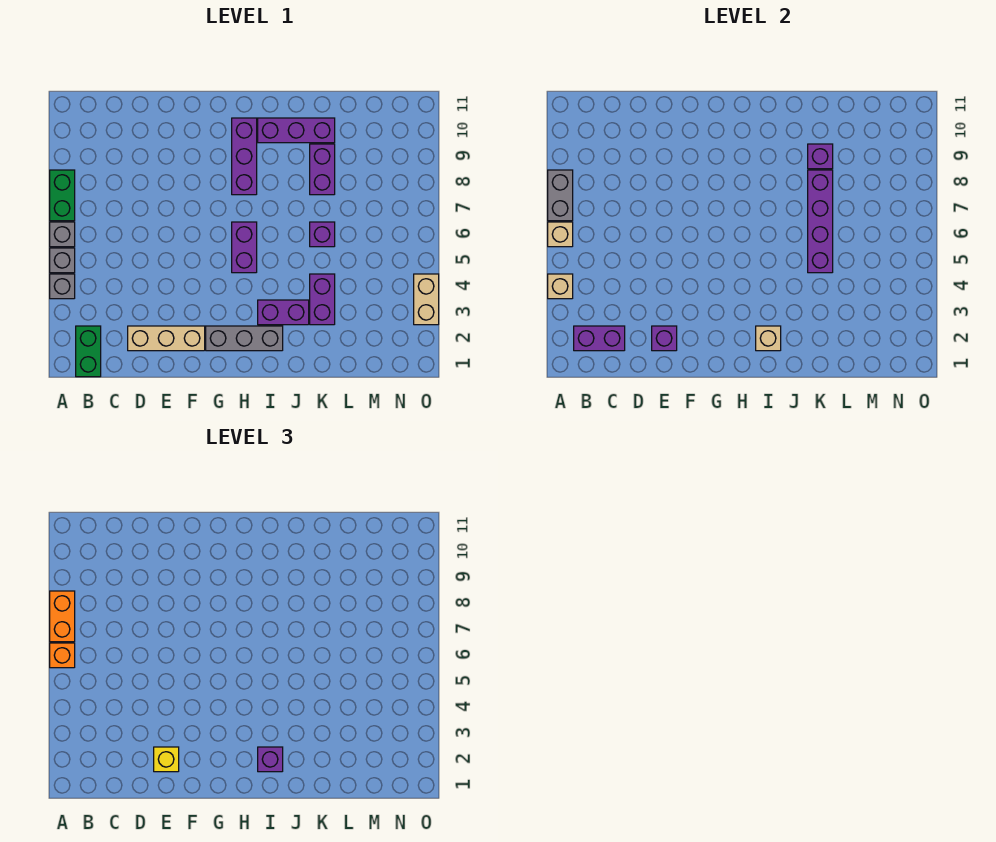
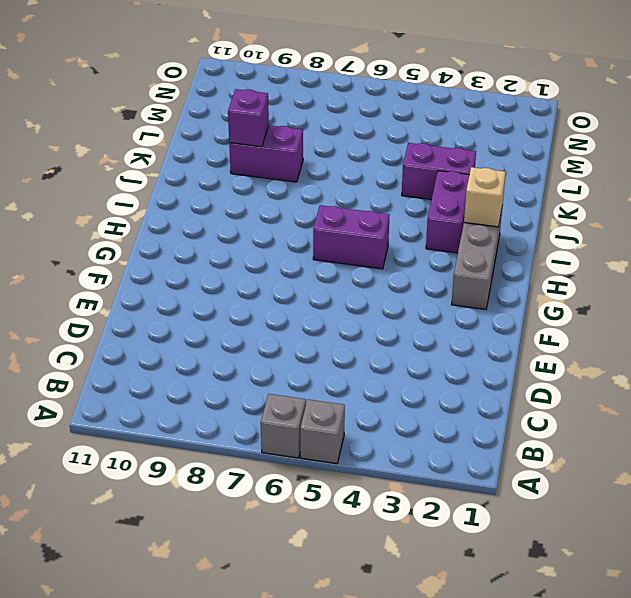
none -> grey brick A4 level 1
none -> green brick A7:A8 level 1
none -> green brick B1:B2 level 1

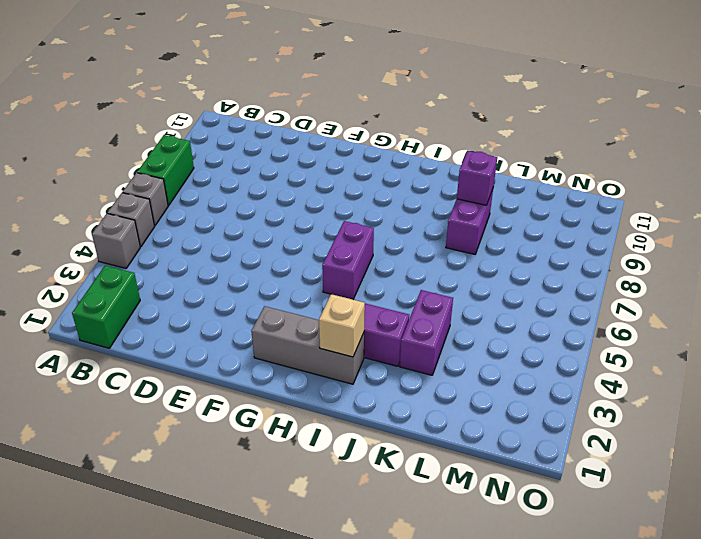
none -> tan brick D2:F2 level 1
none -> purple brick H8:H10 level 1
none -> purple brick I10:K10 level 1

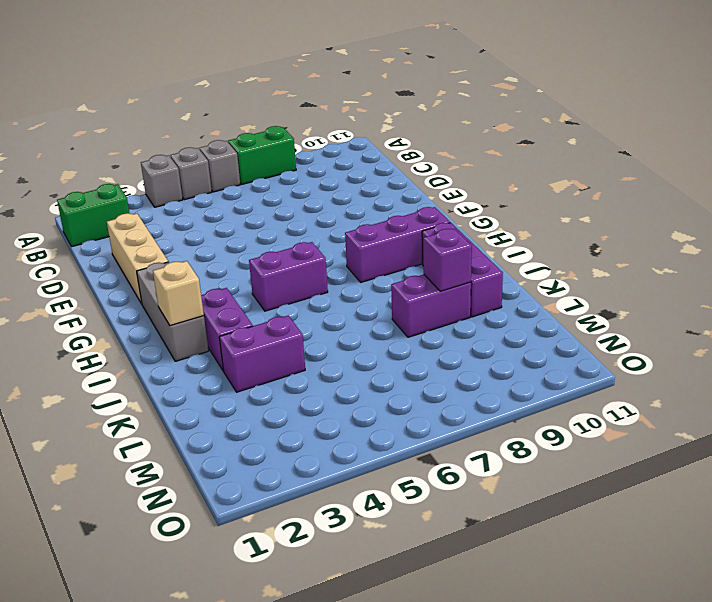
none -> purple brick K6 level 1
none -> tan brick O3:O4 level 1
none -> tan brick A4 level 2

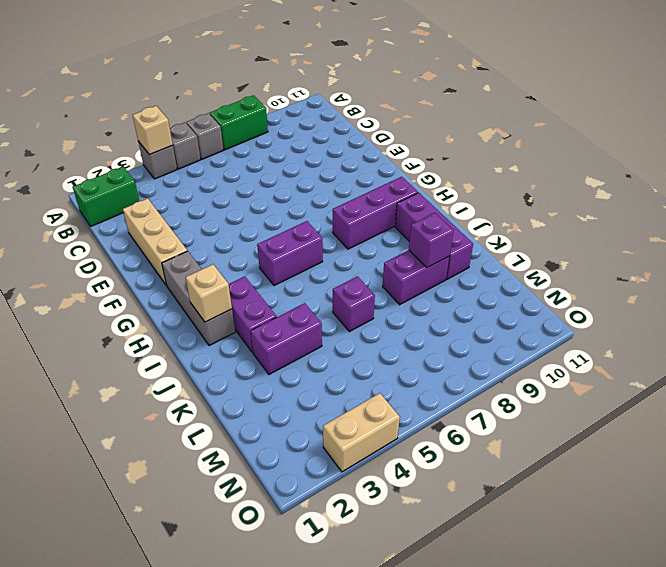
none -> tan brick A6 level 2
none -> grey brick A7:A8 level 2
none -> purple brick B2:C2 level 2

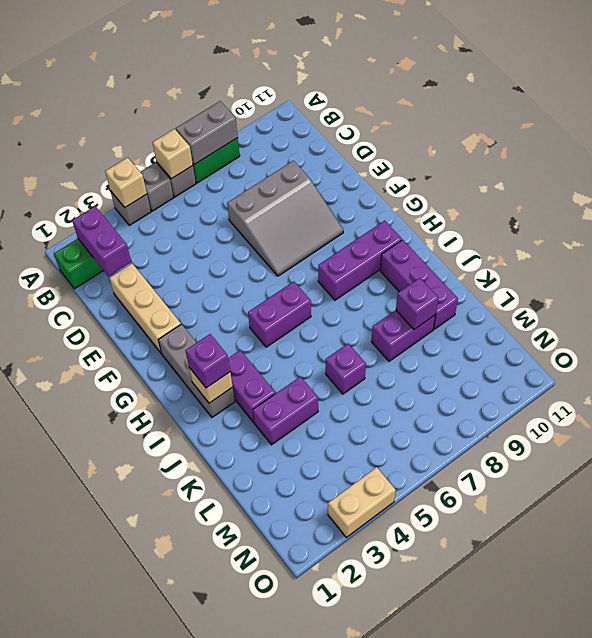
grey slope D7:F9 level 1 top D -> none
none -> purple brick E2 level 2
none -> purple brick K5:K8 level 2
none -> orange brick A6 level 3

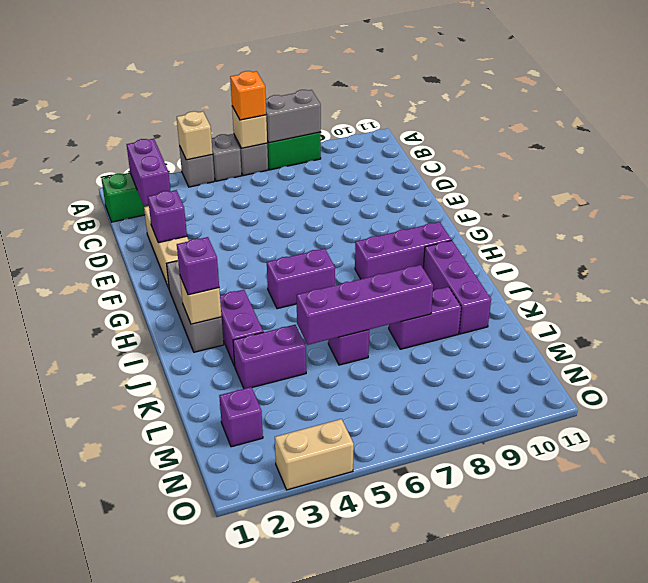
purple brick M2 level 1 -> purple brick K9 level 2
none -> orange brick A7:A8 level 3
none -> yellow brick E2 level 3

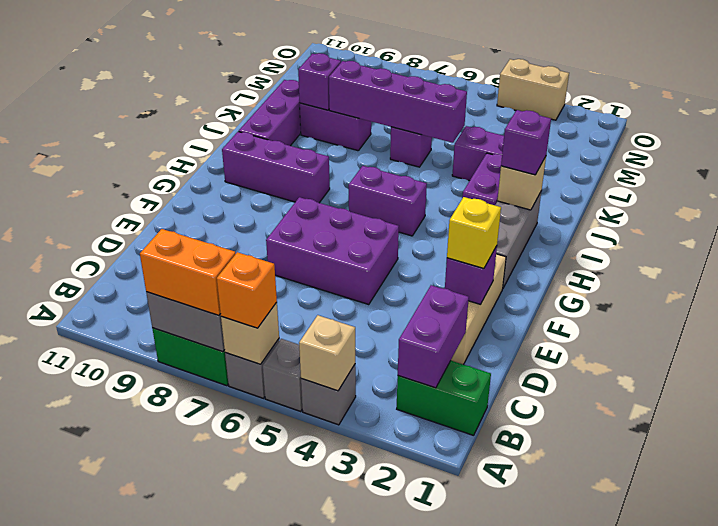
purple brick E5:F7 level 1 -> none

